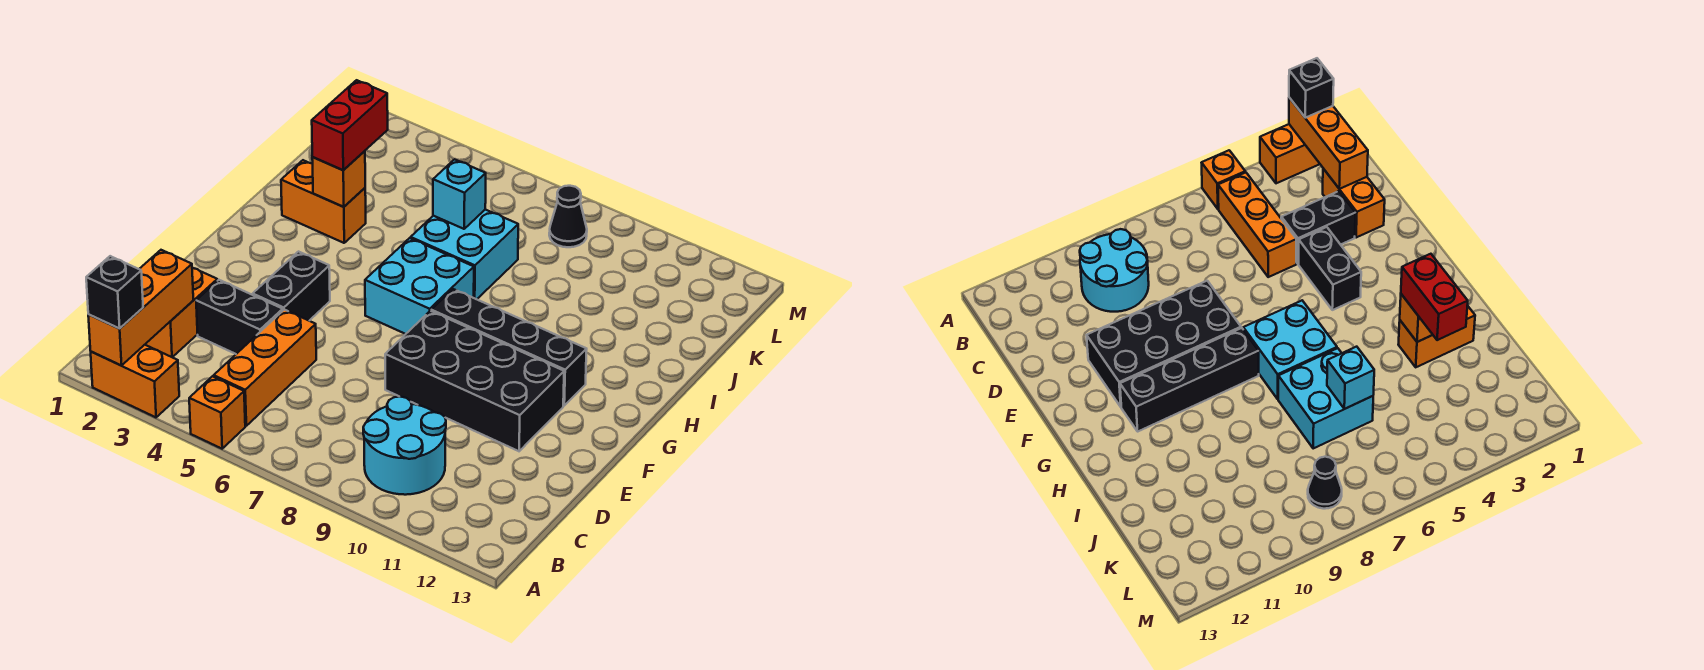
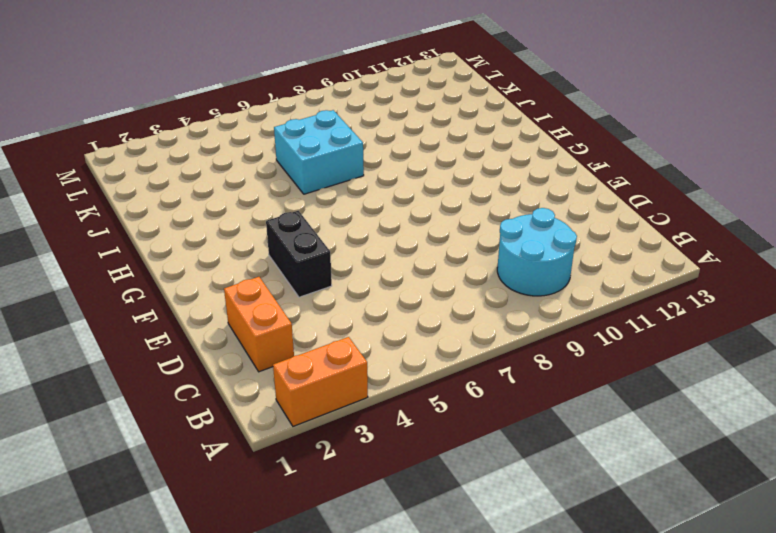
none -> orange brick A5 level 1
none -> orange brick B5:D5 level 1
none -> black brick D3:D4 level 1

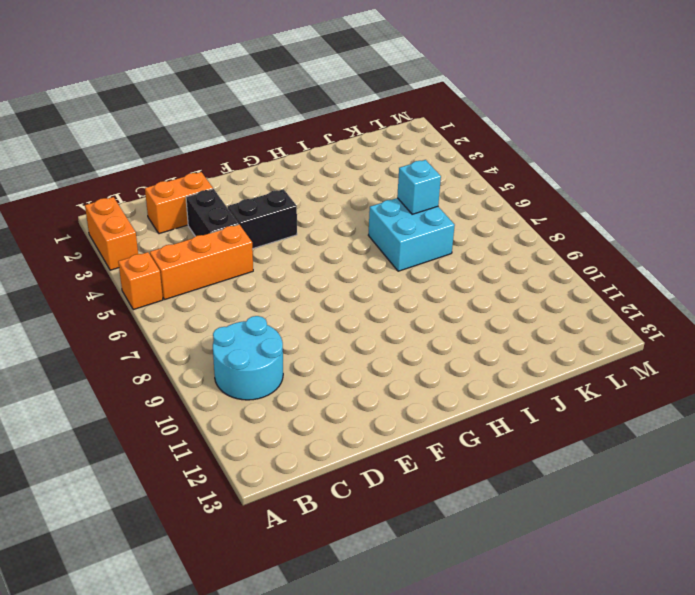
none -> black brick E8:F11 level 1
none -> cyan brick G6:H7 level 1
none -> black brick G8:G11 level 1

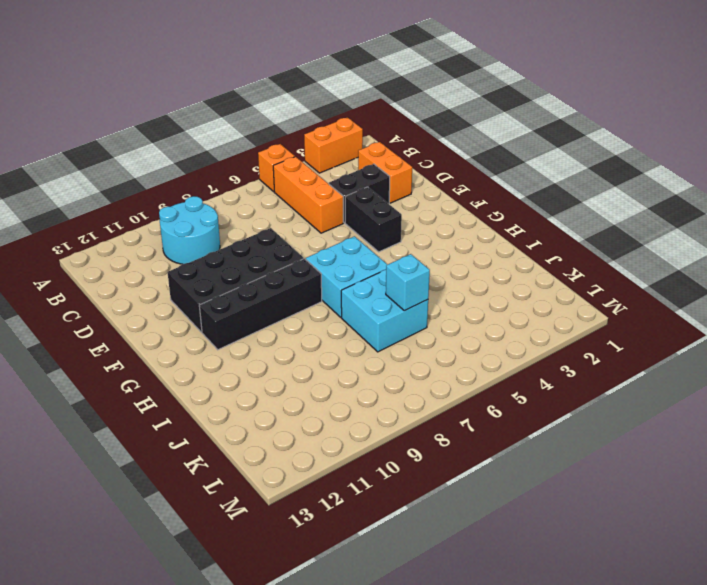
none -> orange brick I2:I3 level 1
none -> black cone L8 level 1
none -> orange brick A2:C2 level 2

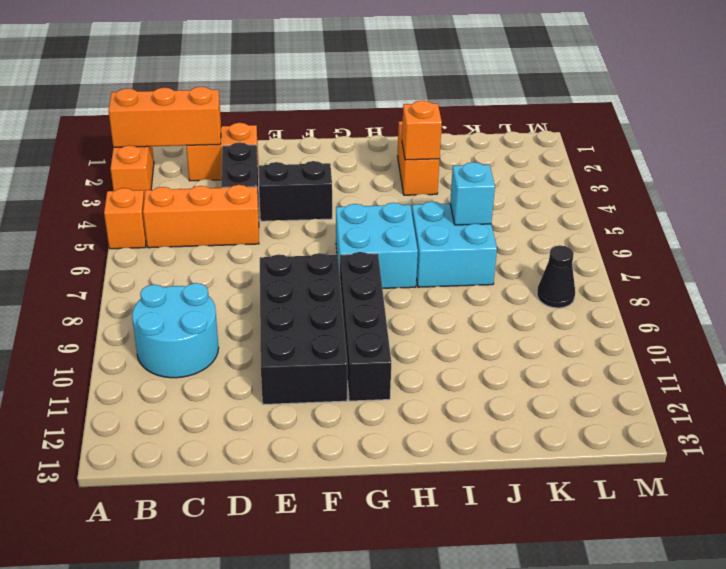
none -> black brick A2 level 3
none -> red brick I3:J3 level 3

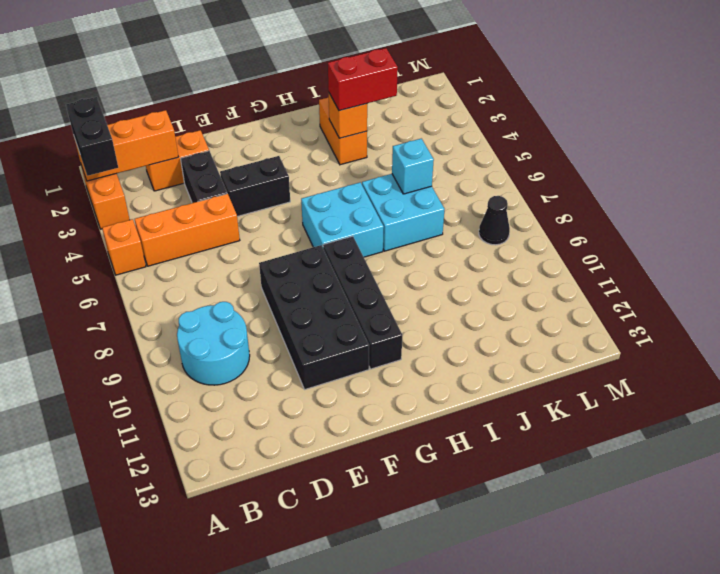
black brick A2:A3 level 3 -> black brick A2 level 3

